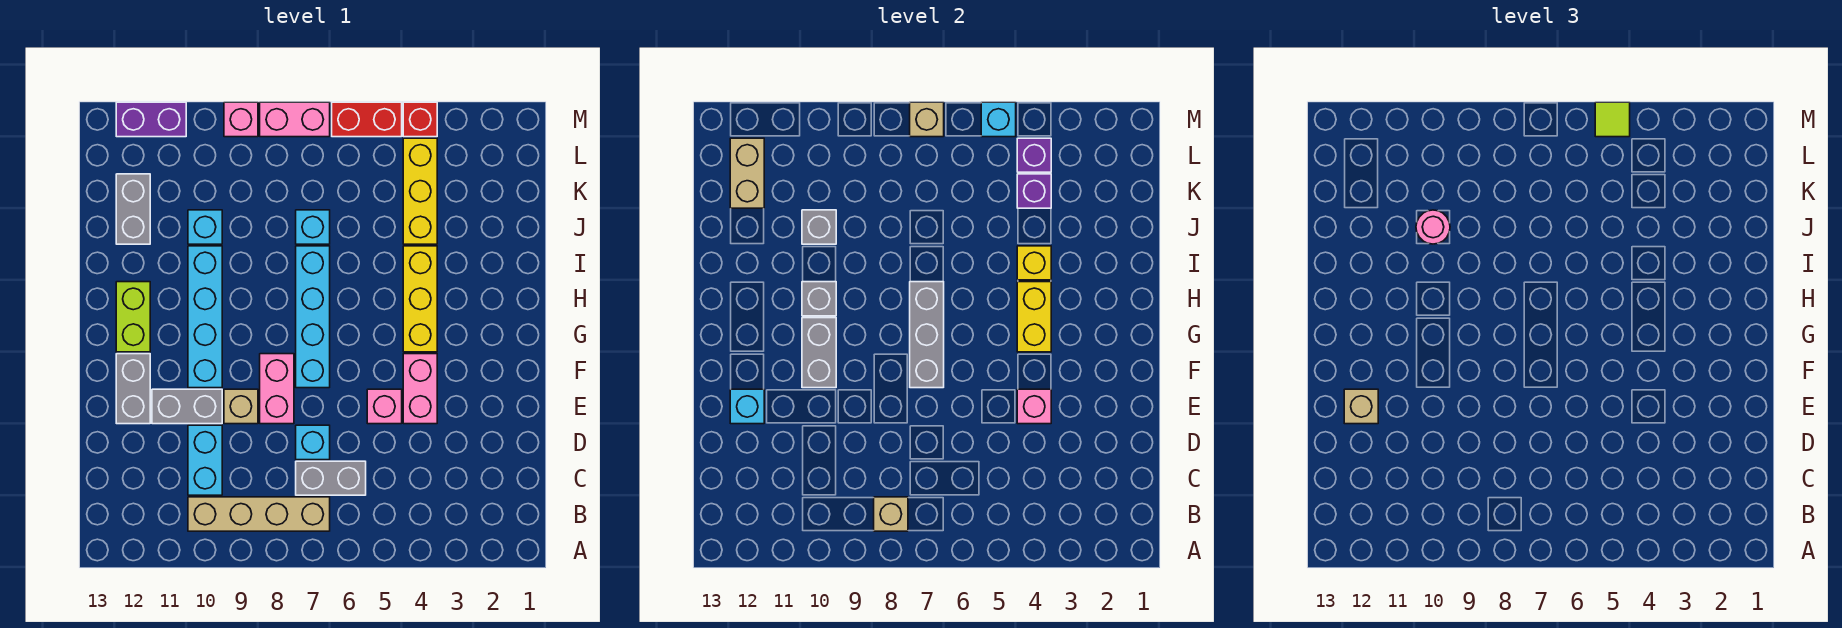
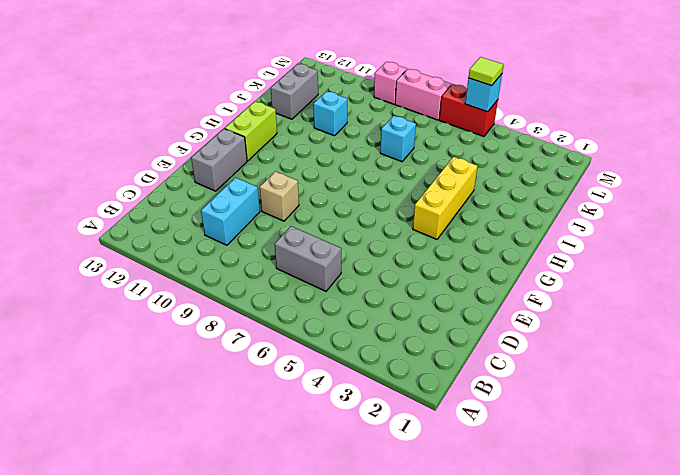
none -> tan brick B7:B10 level 1
none -> cyan brick D7 level 1
none -> pink brick E4:F4 level 1
none -> pink brick E5 level 1

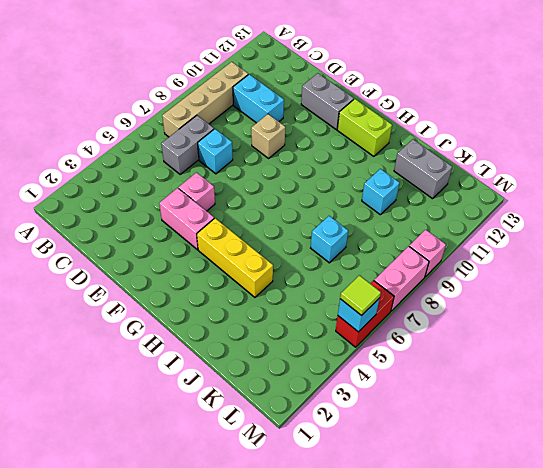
none -> pink brick E8:F8 level 1
none -> grey brick E10:E11 level 1
none -> cyan brick F7:I7 level 1
none -> cyan brick F10:I10 level 1

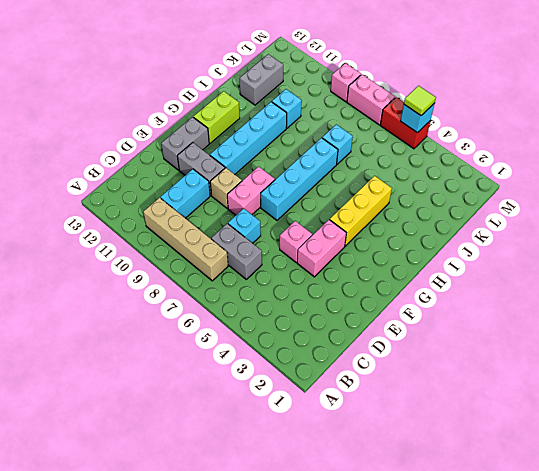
none -> yellow brick J4:L4 level 1
none -> red brick M4 level 1
none -> purple brick M11:M12 level 1
none -> tan brick B8 level 2

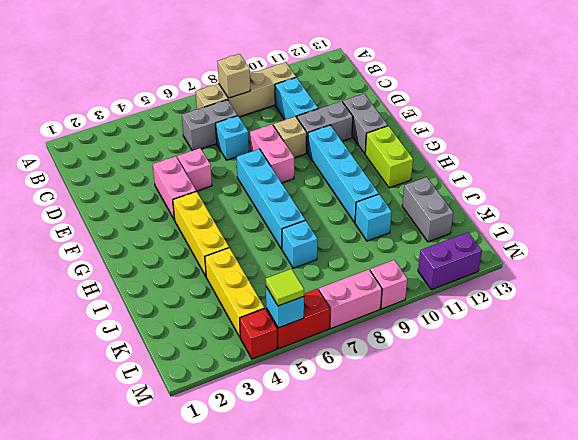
none -> pink brick E4 level 2
none -> cyan brick E12 level 2
none -> grey brick F7:H7 level 2
none -> grey brick F10:G10 level 2

